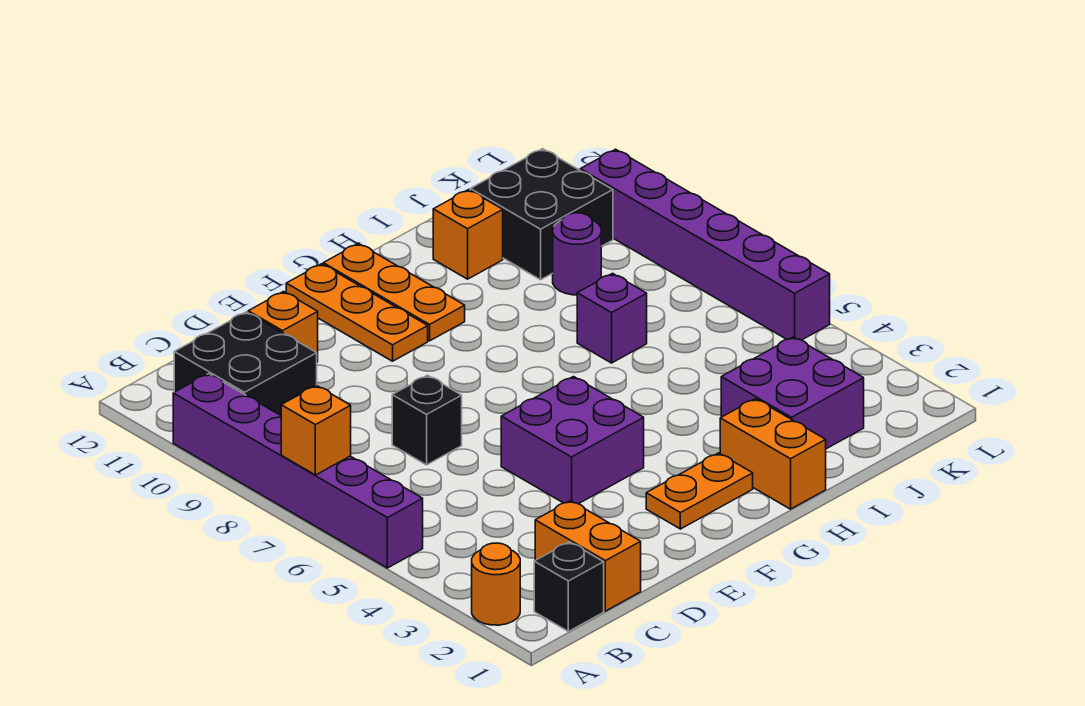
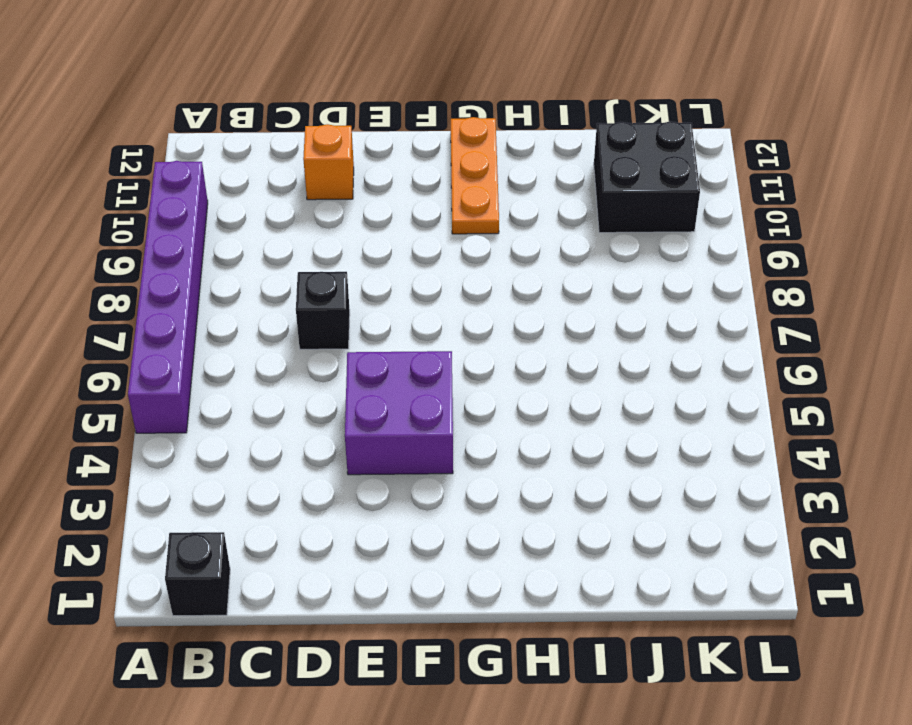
none -> orange round brick A2 level 1
none -> black brick B10:C11 level 1
none -> orange brick C1:C2 level 1

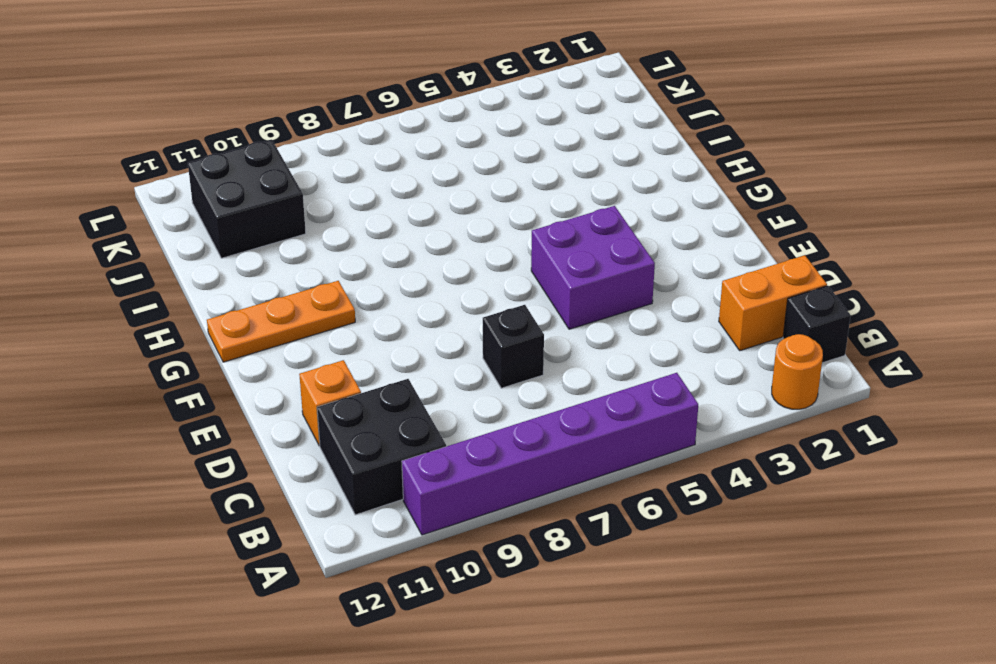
none -> orange plate F2:G2 level 1
none -> orange plate F10:F12 level 1
none -> orange brick H1:H2 level 1

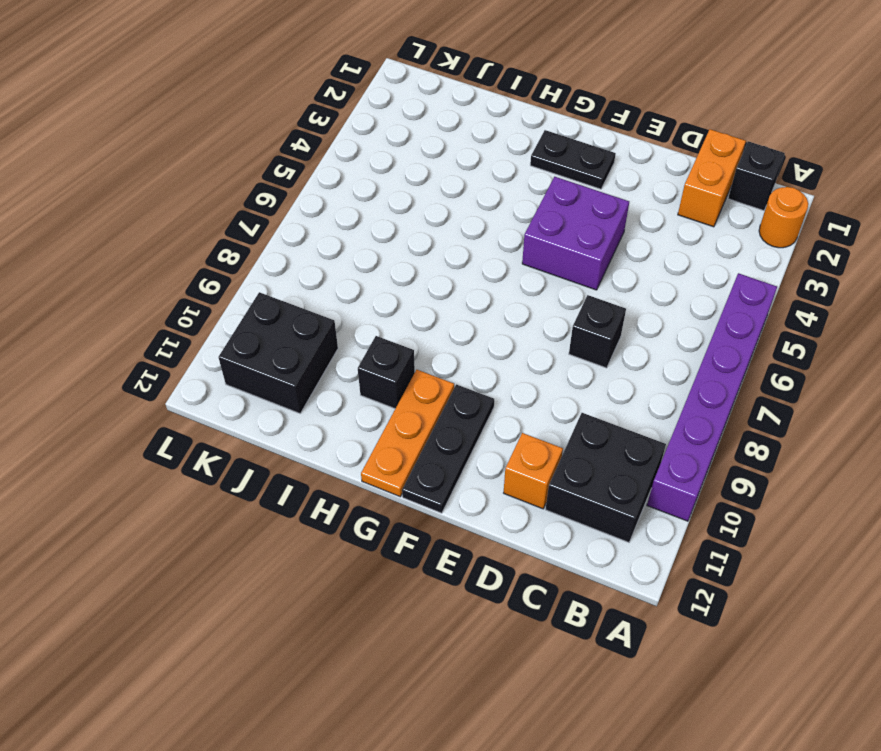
black plate F2:G2 level 1 -> orange plate F2:G2 level 1
black plate F10:F12 level 1 -> orange plate F10:F12 level 1
black brick H10 level 1 -> none
none -> orange brick H1:H2 level 1
none -> purple brick I2:J3 level 1
none -> purple brick I7 level 1

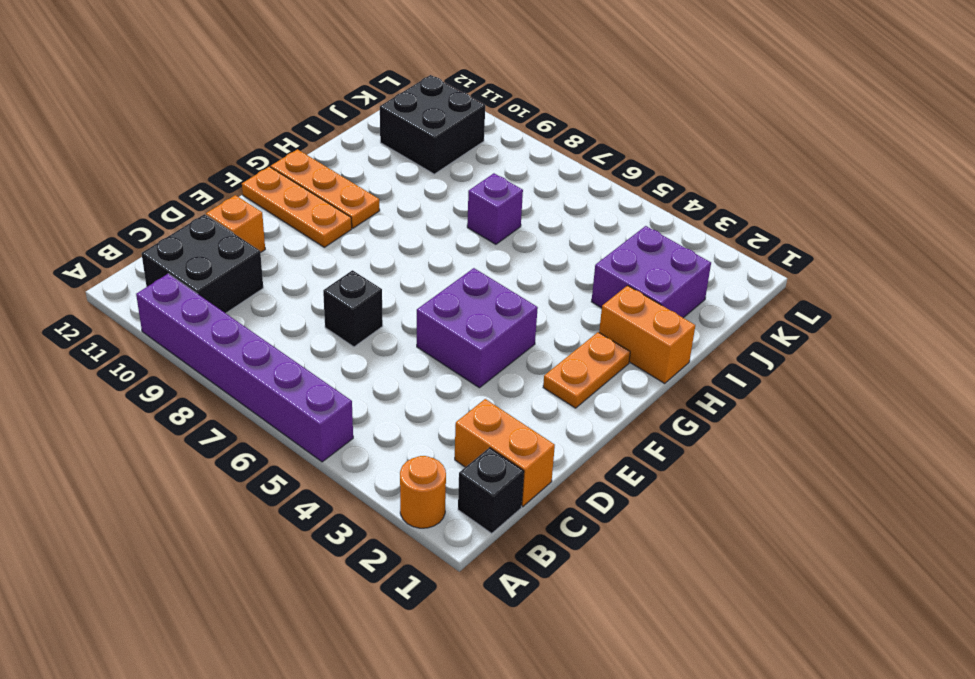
none -> orange brick I11 level 1
none -> purple round brick J9 level 1
none -> purple brick L5:L10 level 1

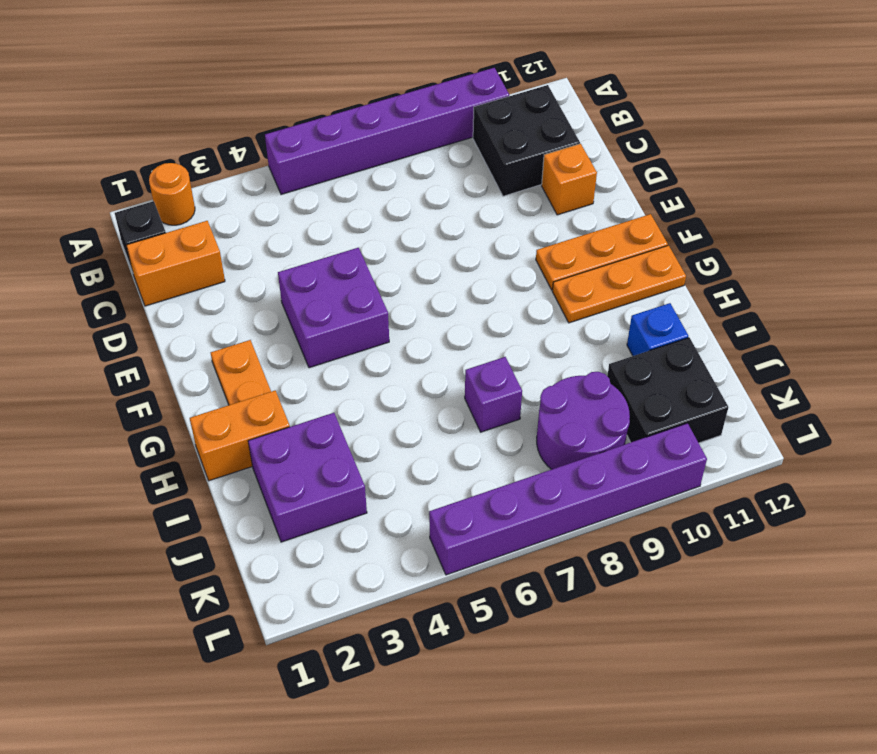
blue brick I11 level 1 -> orange brick I11 level 1
purple round brick J8:K9 level 1 -> purple round brick J9 level 1
none -> black brick D7 level 1
none -> orange brick A7 level 2

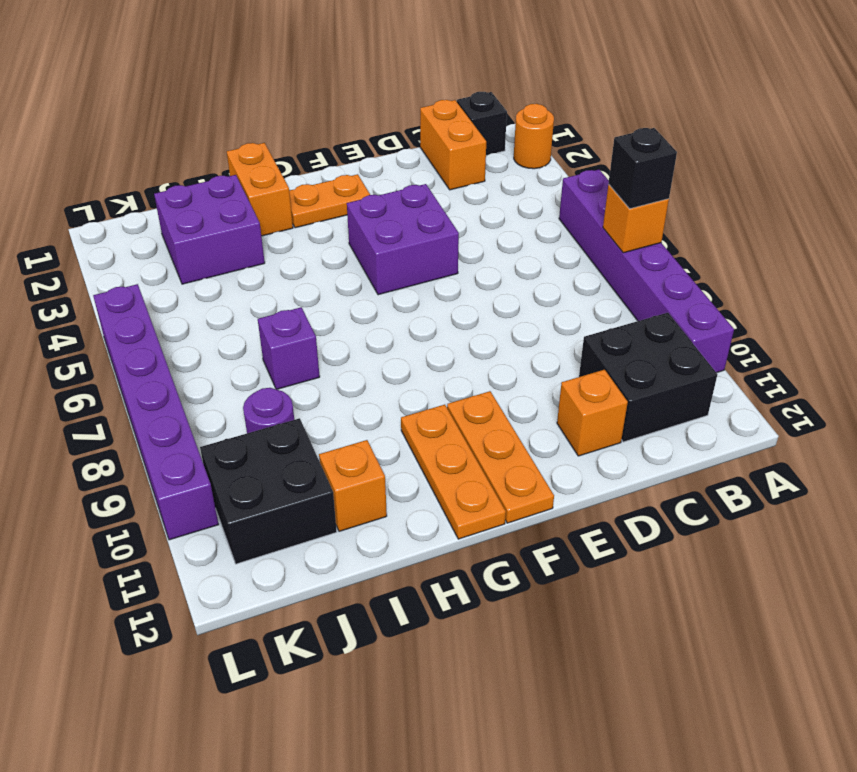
black brick A7 level 3 -> black brick D7 level 1

